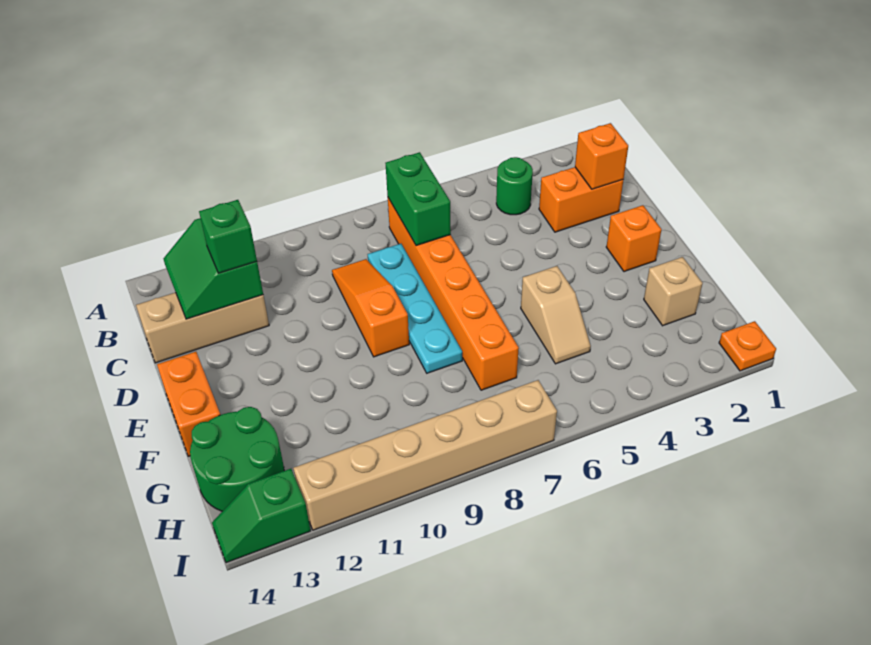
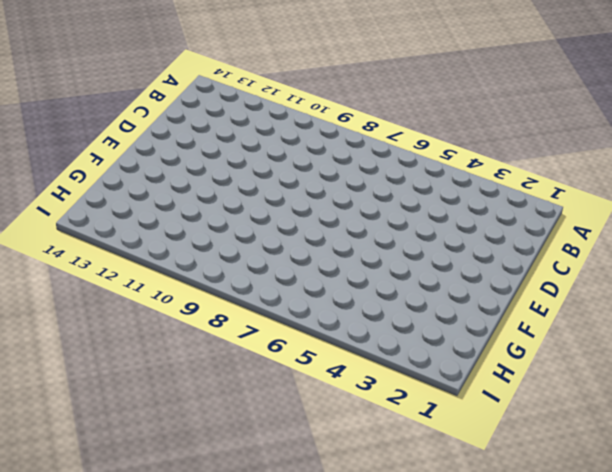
none -> green round brick B4 level 1
none -> orange brick B7:G7 level 1
none -> orange brick C2:C3 level 1

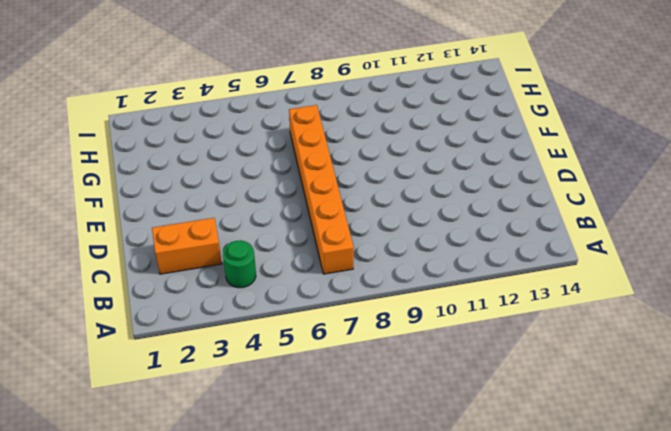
none -> cyan plate C8:F8 level 1
none -> orange slope C9:E9 level 1 top E
none -> tan brick C12:C14 level 1

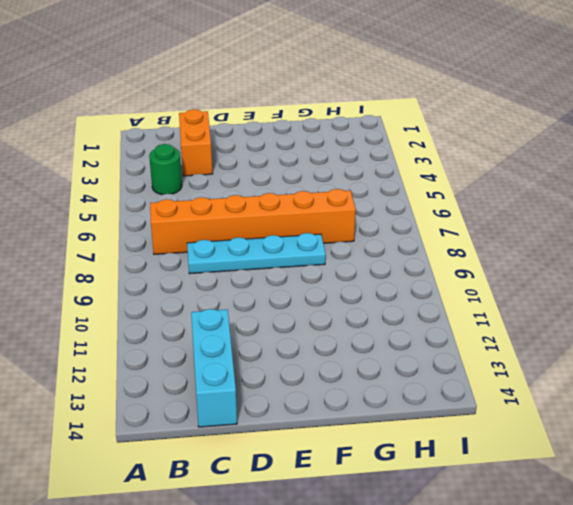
cyan brick C12:C14 level 1 -> tan brick C12:C14 level 1
none -> orange slope C9:E9 level 1 top E
none -> orange brick E2 level 1
none -> orange brick E14:F14 level 1

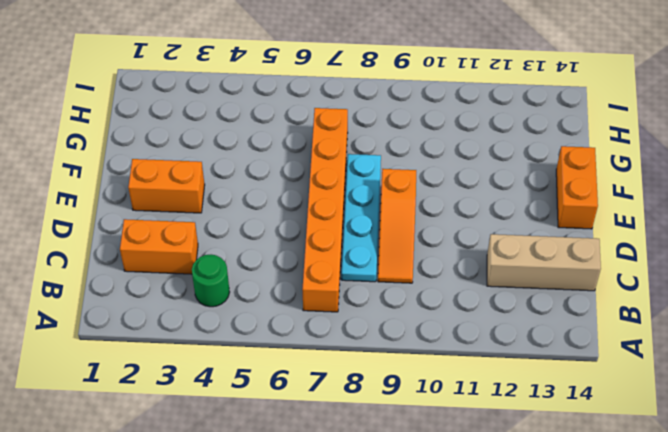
orange brick E2:E3 level 1 -> orange brick E2 level 1
none -> tan slope F5:G5 level 1 top F
none -> tan brick G2 level 1
none -> green round brick G13:H14 level 1

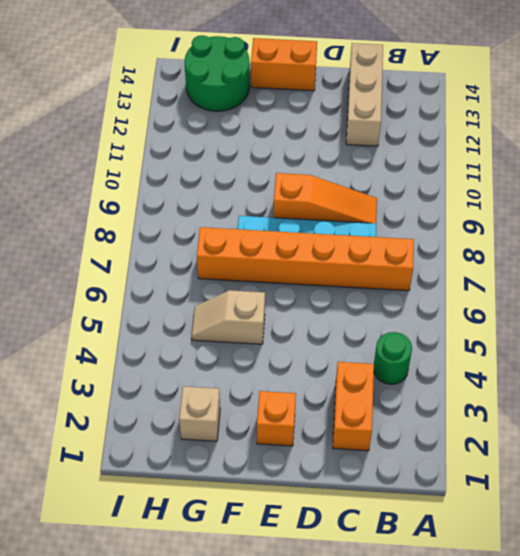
none -> orange plate I1 level 1
none -> tan brick I7:I12 level 1
none -> green slope I13:I14 level 1 top 13

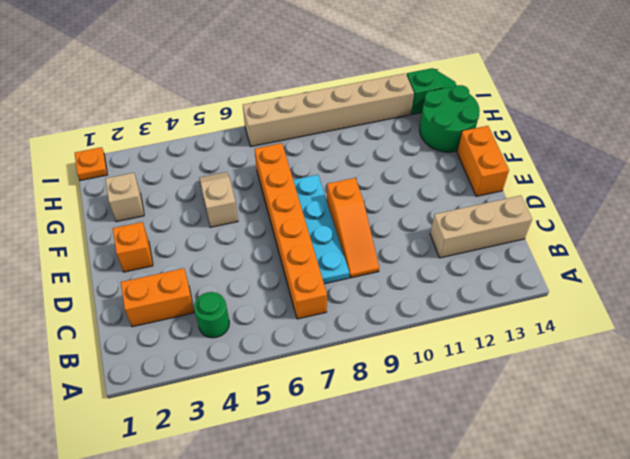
none -> green brick B7:C7 level 2
none -> green slope B12:C13 level 2 top 12
none -> orange brick C2 level 2

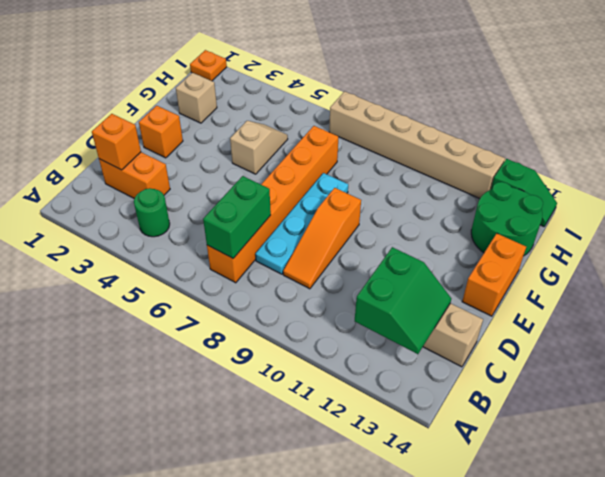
none -> green brick C12 level 3

